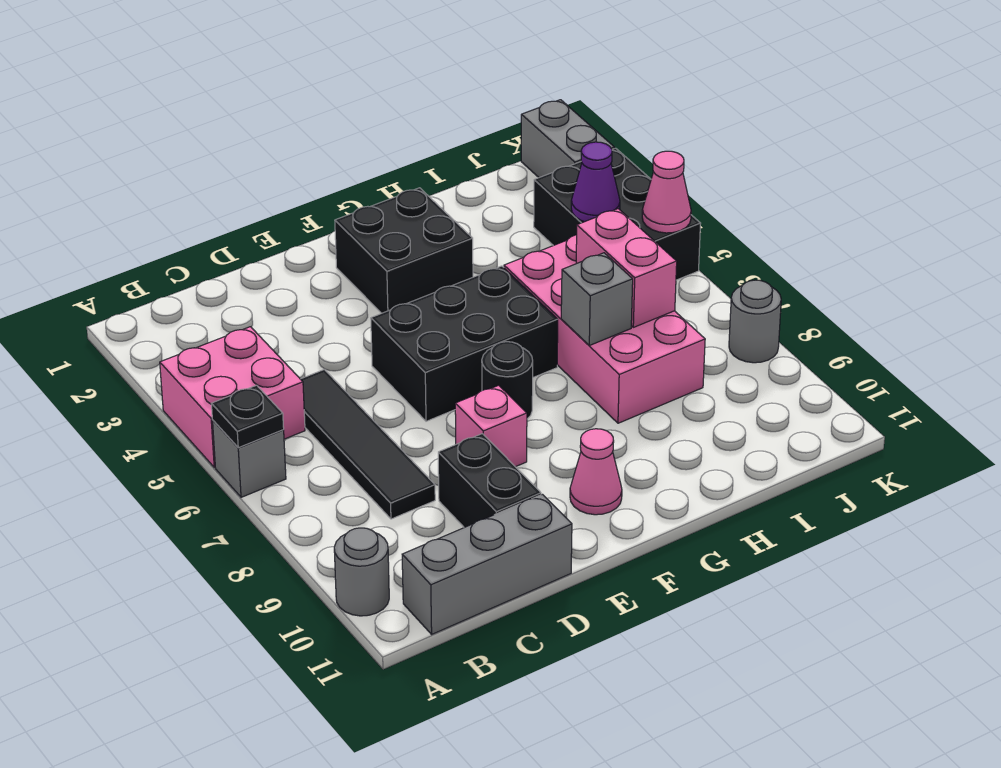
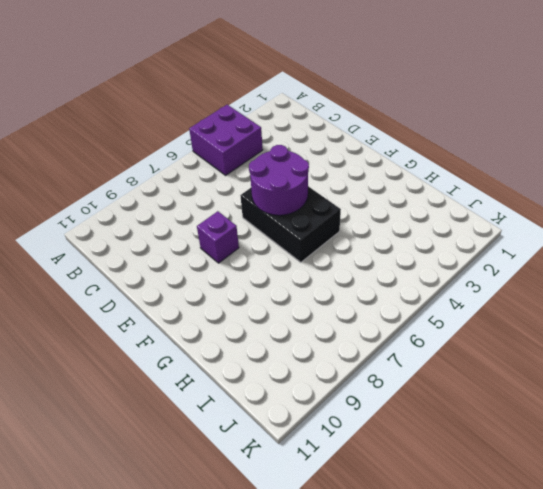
purple brick A4:B5 level 1 -> pink brick A4:B5 level 1
purple round brick E5:F6 level 2 -> none
purple brick E8 level 1 -> pink brick E8 level 1
none -> grey brick A6 level 1
none -> grey round brick A10 level 1
none -> grey brick B11:D11 level 1

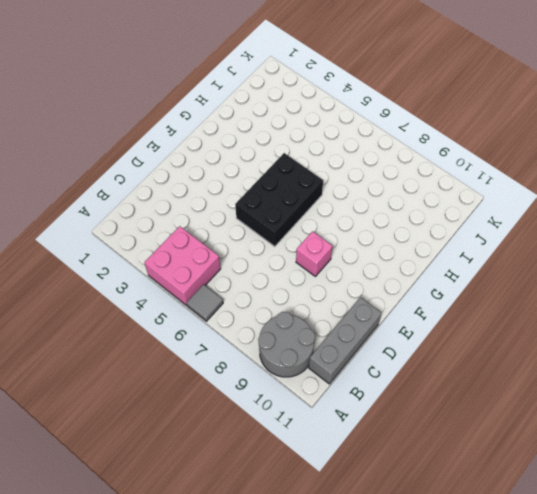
grey tile A6 level 1 -> grey brick A6 level 1
grey round brick A9:B10 level 1 -> grey round brick A10 level 1
none -> black tile C5:C8 level 1
none -> black brick D9:D10 level 1
none -> black brick F2:G3 level 1

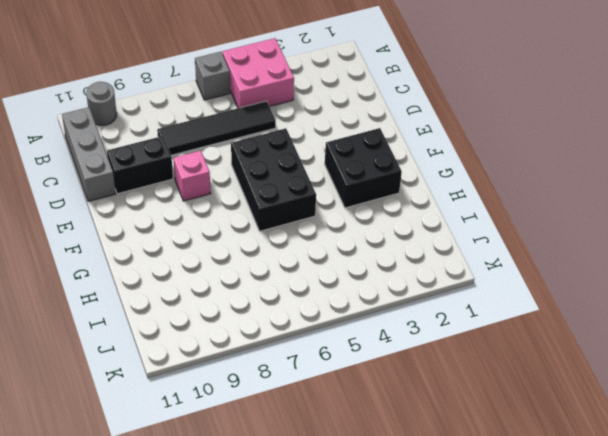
none -> black round brick F7 level 1
none -> pink cone F10 level 1
none -> pink brick H5:I8 level 1

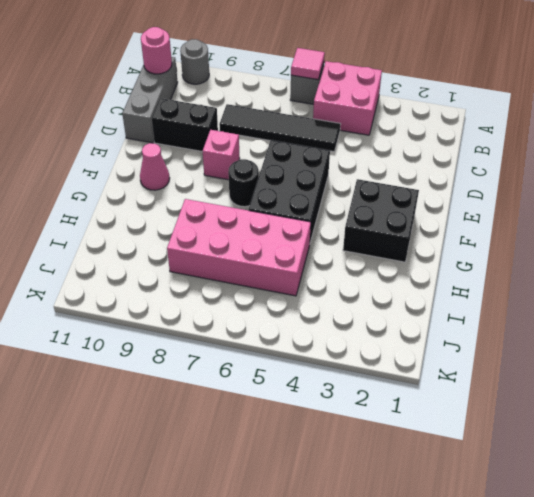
pink tile A6 level 2 -> black plate A6 level 2
pink round brick B11 level 2 -> none
none -> black brick J3:K5 level 1
none -> grey brick K1:K2 level 1
none -> grey round brick K8 level 1

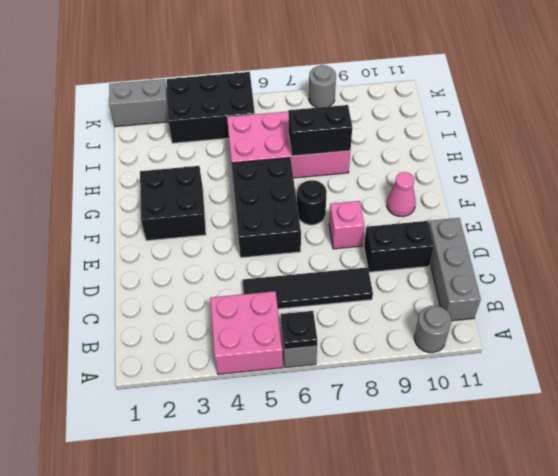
black brick H7:H8 level 2 -> grey brick H7 level 2
none -> pink brick I6:I7 level 2
none -> purple cone J4 level 2
none -> pink cone K5 level 2

